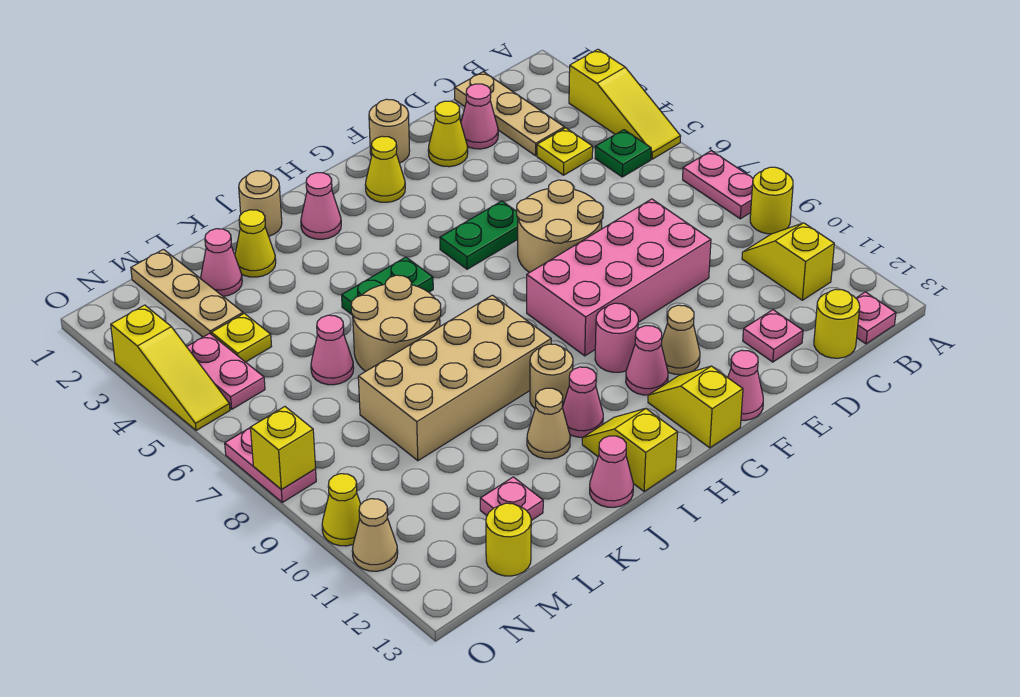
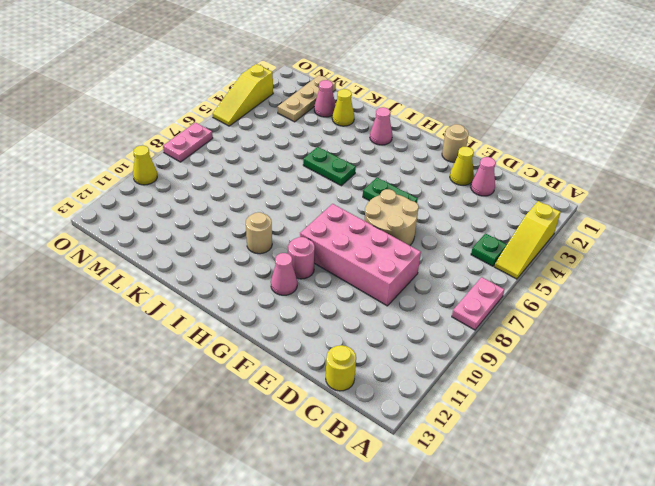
none -> yellow round brick A9 level 1
none -> yellow slope B10:B11 level 1 top 11
none -> pink plate B13 level 1
none -> tan plate C1:C3 level 1

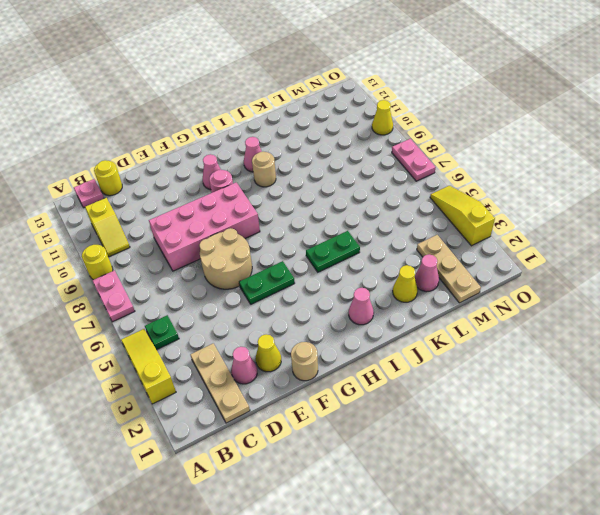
none -> yellow plate C4 level 1
none -> pink plate D12 level 1
none -> tan cone F11 level 1
none -> pink cone F13 level 1

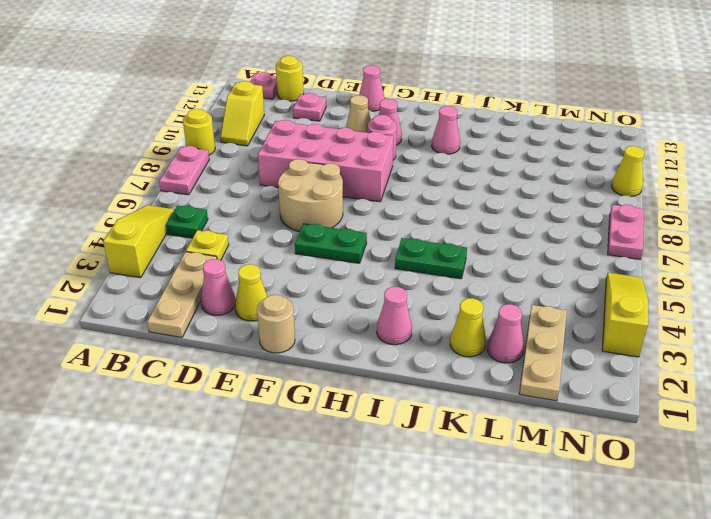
none -> yellow cone G2 level 1
none -> yellow slope G12:G13 level 1 top 13
none -> tan brick I8:L9 level 1
none -> tan round brick I10 level 1

